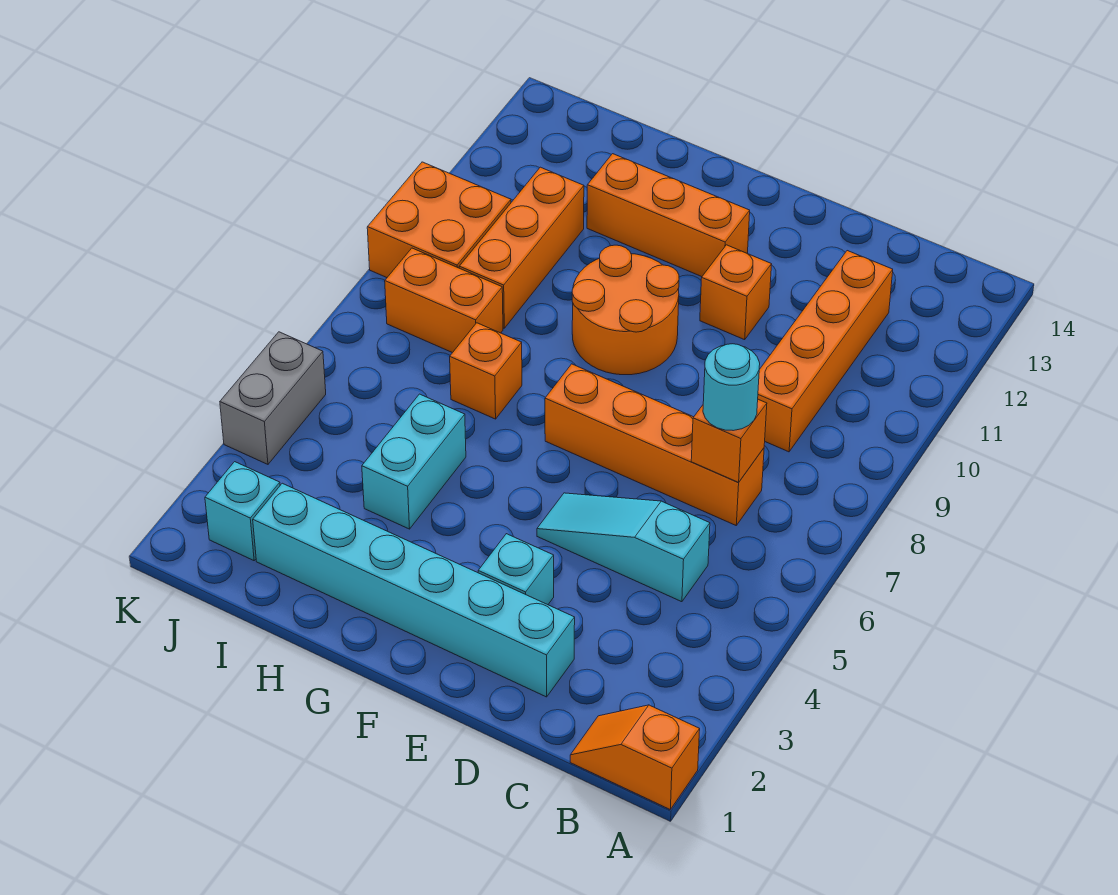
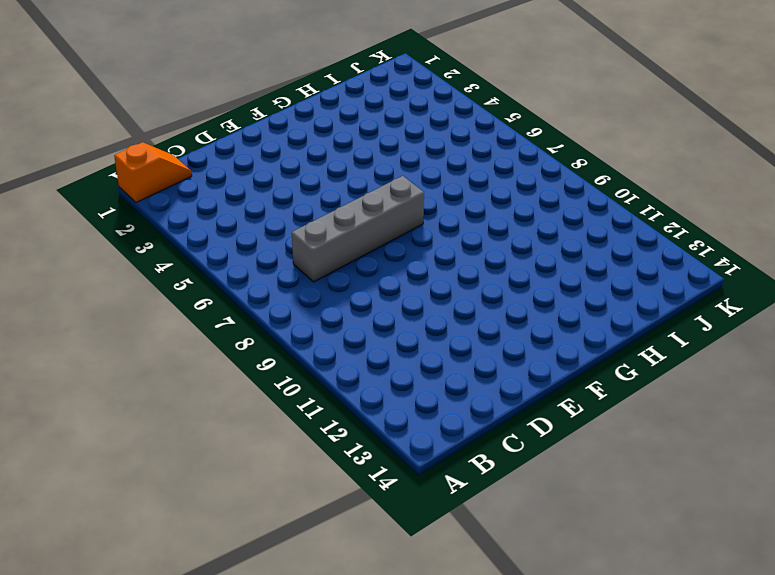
grey brick C7:F7 level 1 -> orange brick C7:F7 level 1
none -> cyan slope C5:E5 level 1 top C
none -> orange brick C9:C12 level 1
none -> cyan brick D2:I2 level 1

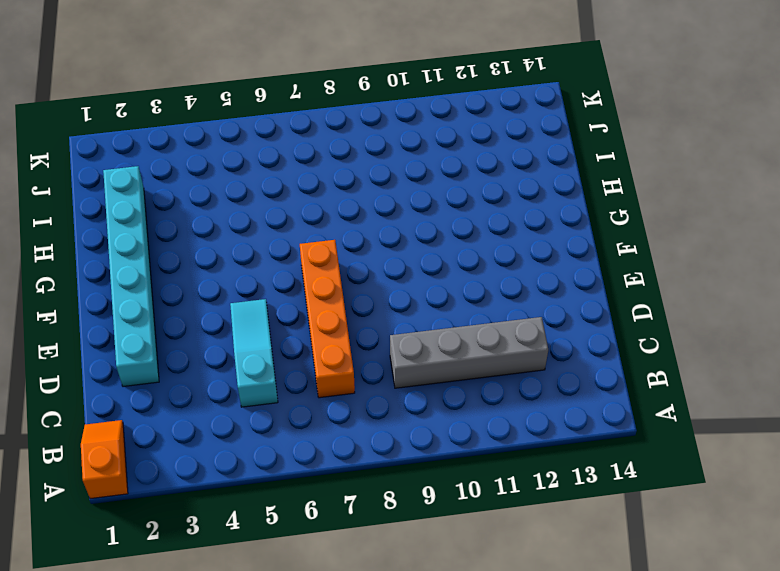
grey brick C9:C12 level 1 -> orange brick C9:C12 level 1
none -> cyan brick E3 level 1
none -> orange brick E11 level 1
none -> orange round brick F9:G10 level 1

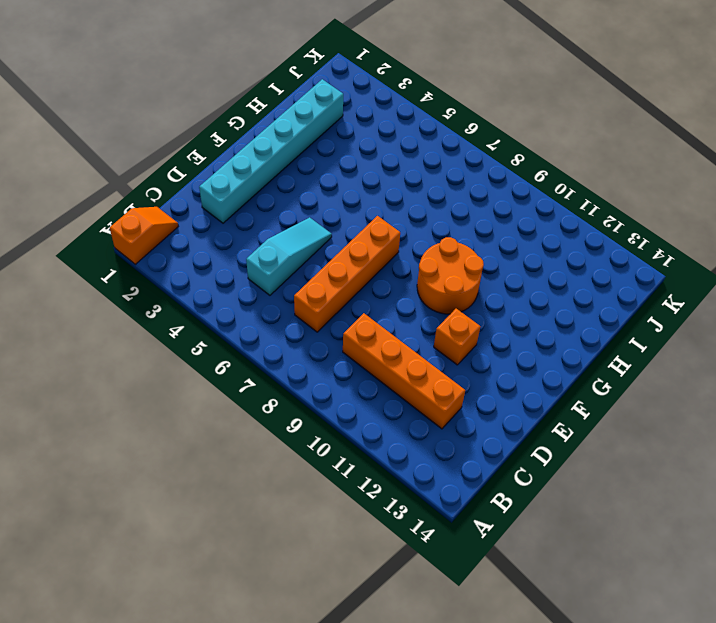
none -> cyan brick E3 level 1
none -> orange brick F12:H12 level 1
none -> cyan brick H4:H5 level 1

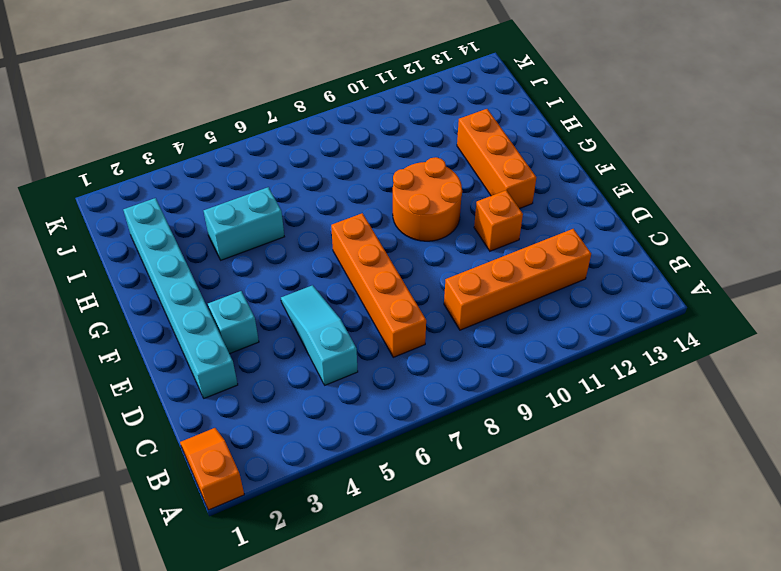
none -> orange brick H7 level 1
none -> orange brick I8:J8 level 1
none -> orange brick I9:I11 level 1

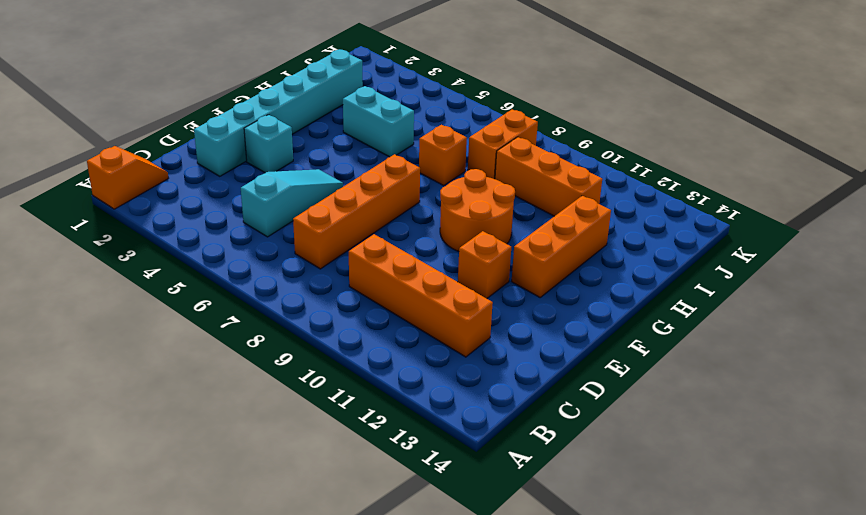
none -> cyan brick J2 level 1
none -> orange brick J9:K10 level 1
none -> grey brick K4:K5 level 1

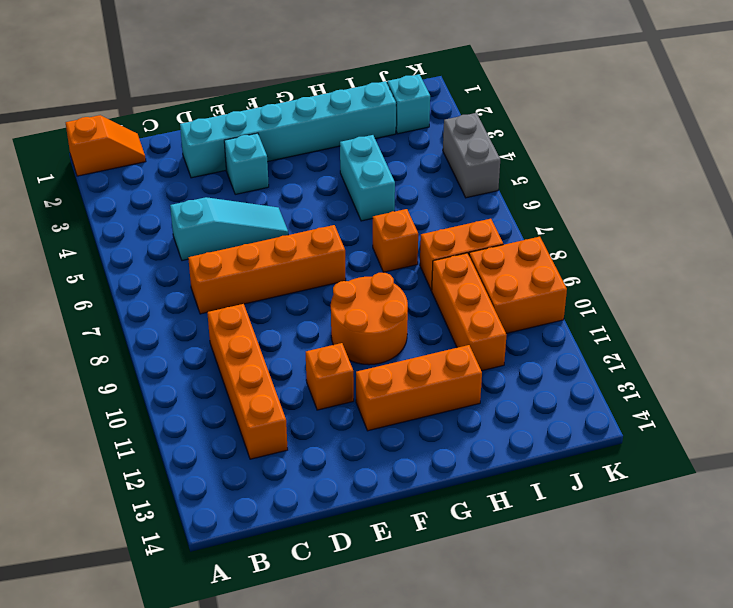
none -> orange brick C7 level 2
none -> cyan round brick C7 level 3

